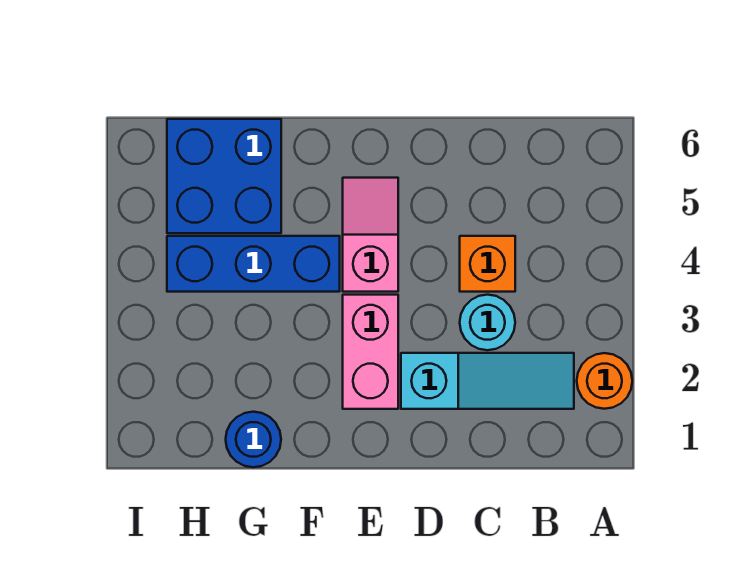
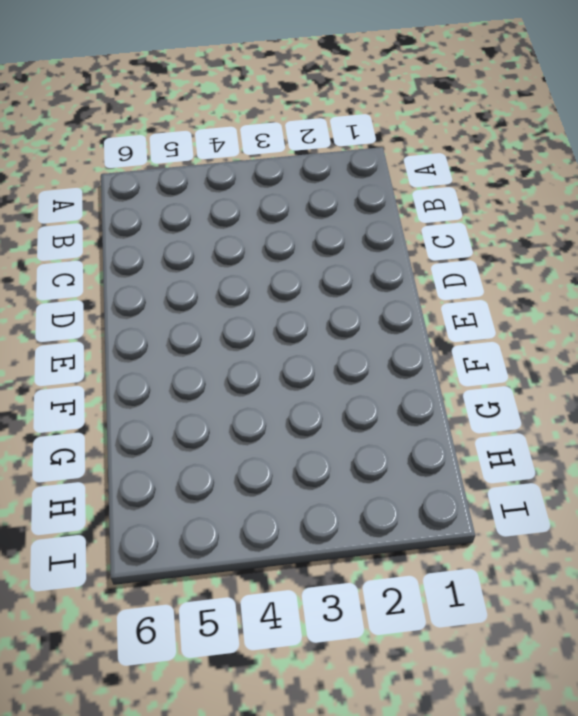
none -> orange round brick A2 level 1
none -> cyan slope B2:D2 level 1 top D

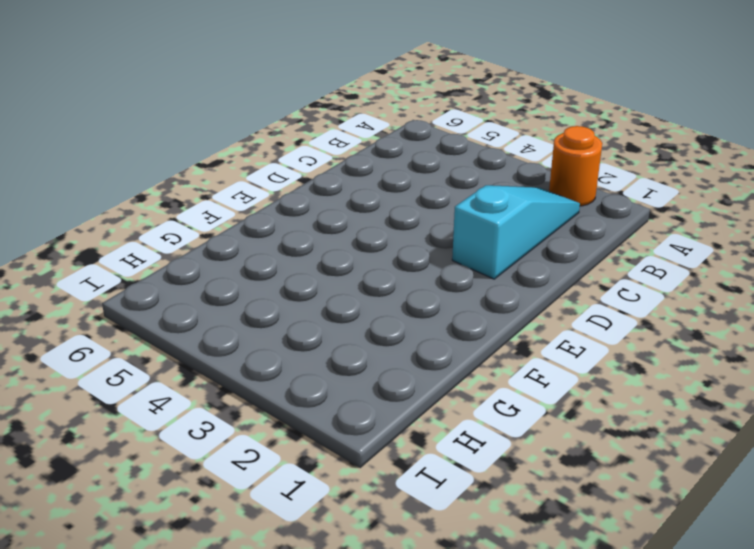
none -> cyan round brick C3 level 1
none -> orange brick C4 level 1

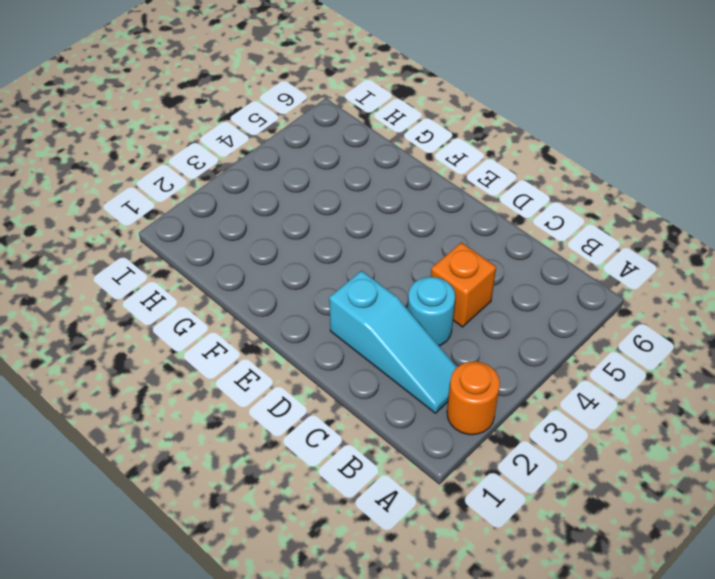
none -> pink brick E2:E3 level 1
none -> pink slope E4:E5 level 1 top 4

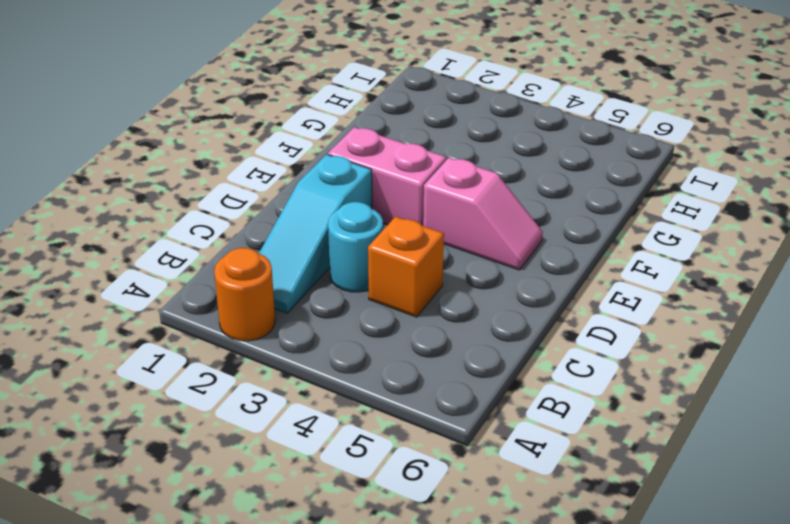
none -> blue brick F4:H4 level 1
none -> blue round brick G1 level 1

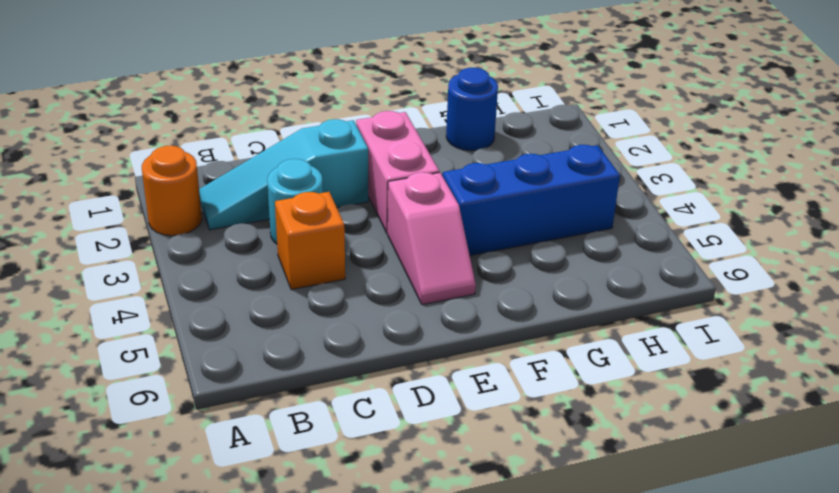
none -> blue brick G5:H6 level 1

